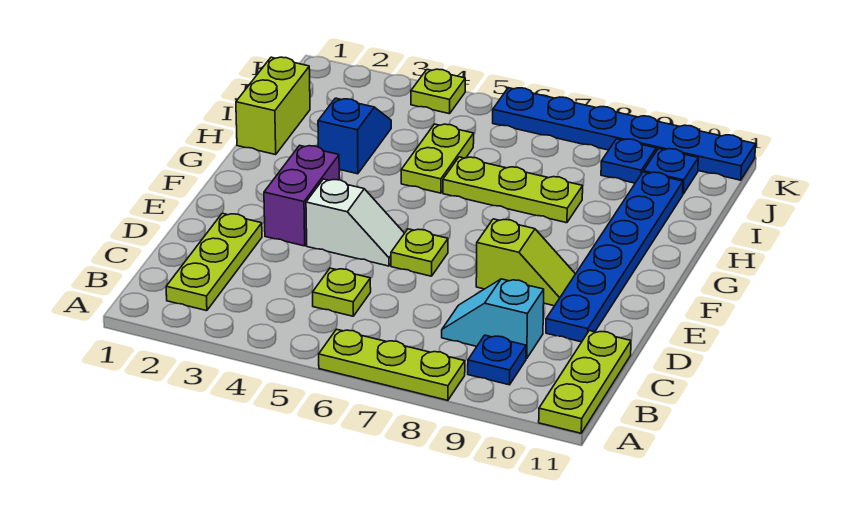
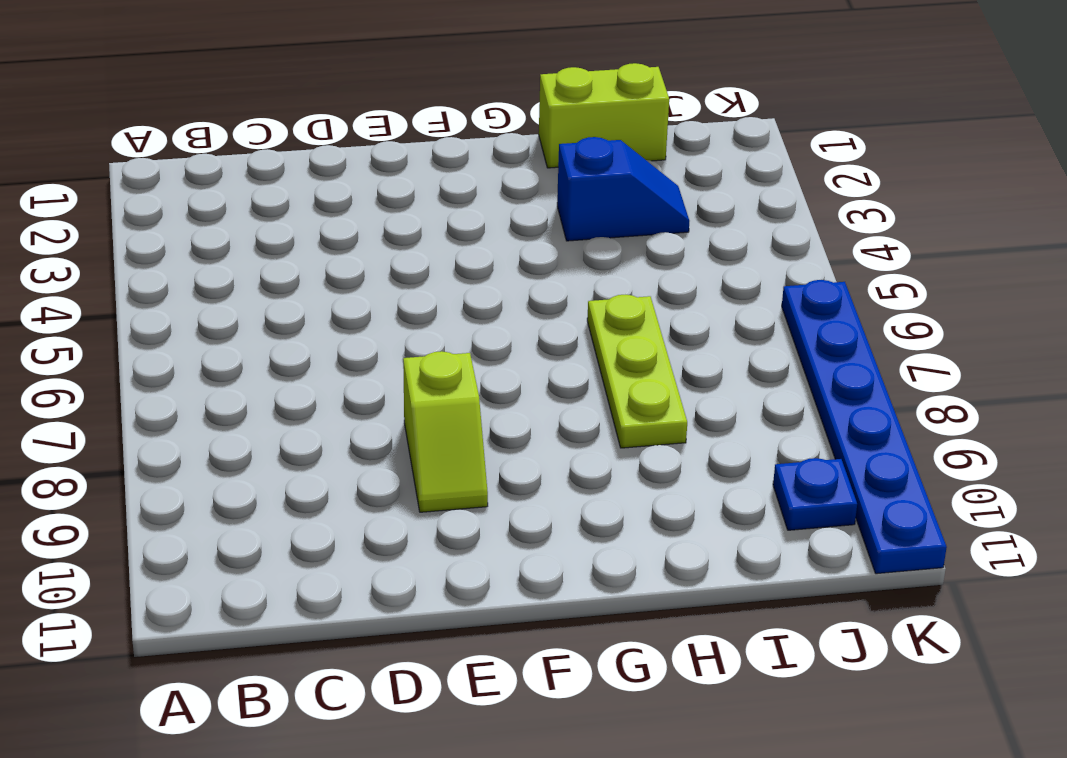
none -> lime plate A6:A8 level 1
none -> lime plate A11:C11 level 1
none -> lime plate B2:D2 level 1

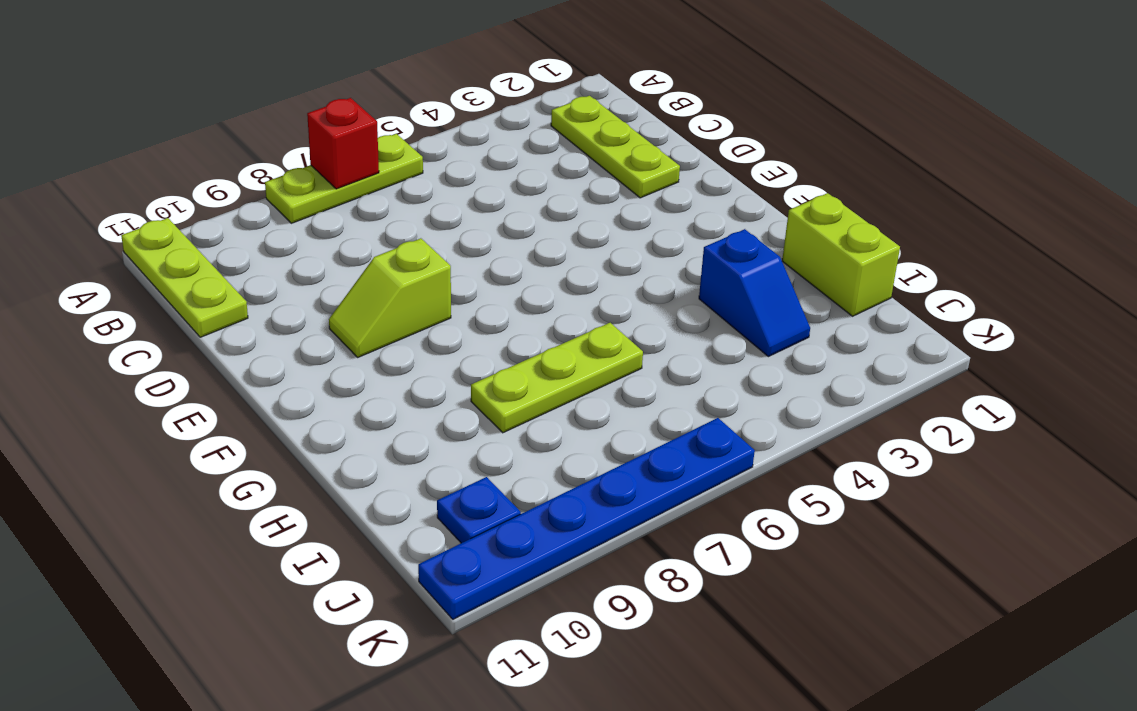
red brick A7 level 2 -> none
none -> blue plate B9 level 1
none -> lime plate C5 level 1
none -> cyan slope C8:C9 level 1 top 9

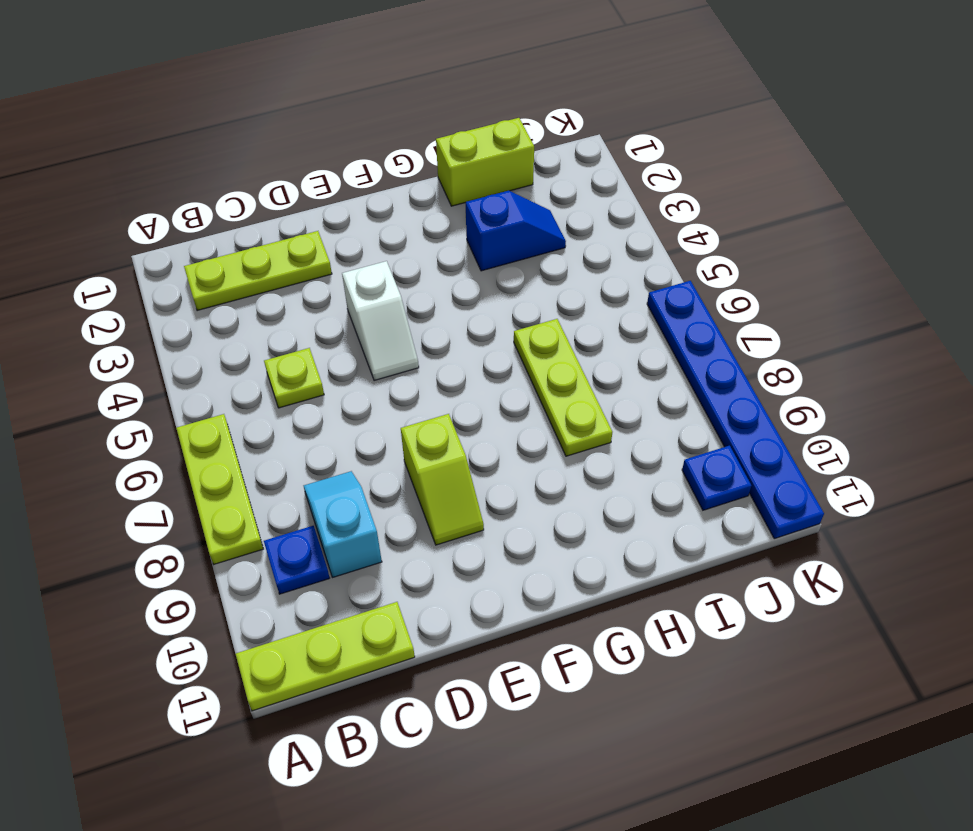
none -> blue plate D10:I10 level 1
none -> purple brick E3:F3 level 1
none -> lime plate E6 level 1

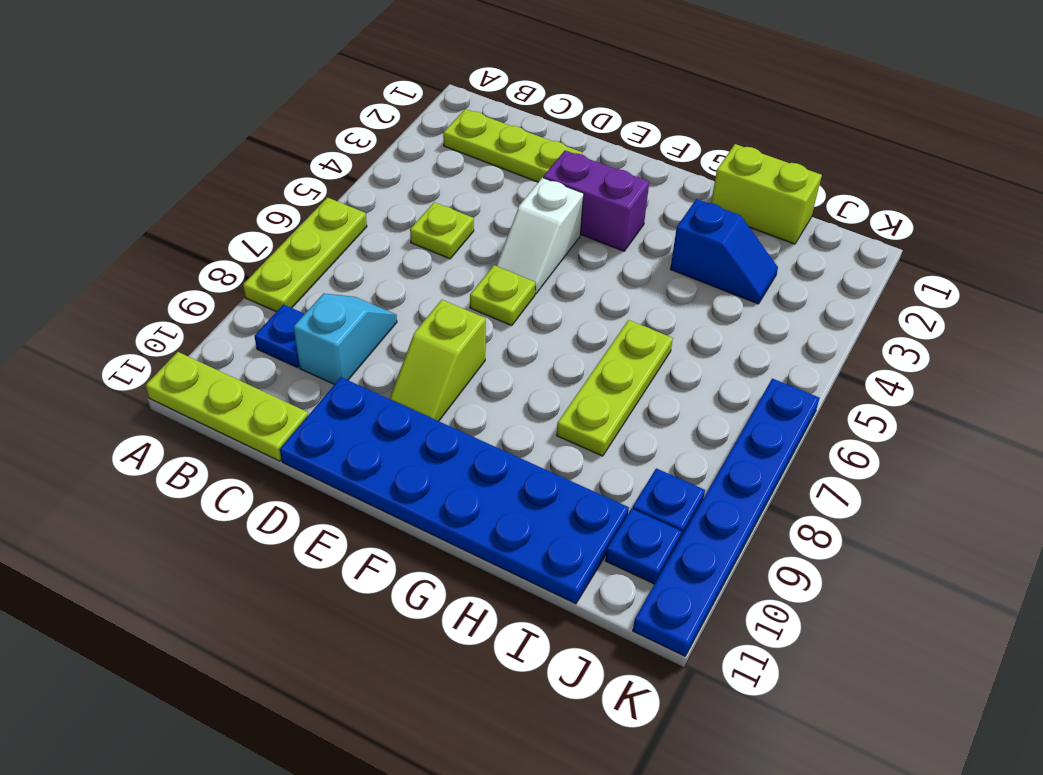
blue plate D10:I11 level 1 -> blue plate D10:I10 level 1
none -> lime plate H5:I5 level 1
none -> lime plate K4 level 1

